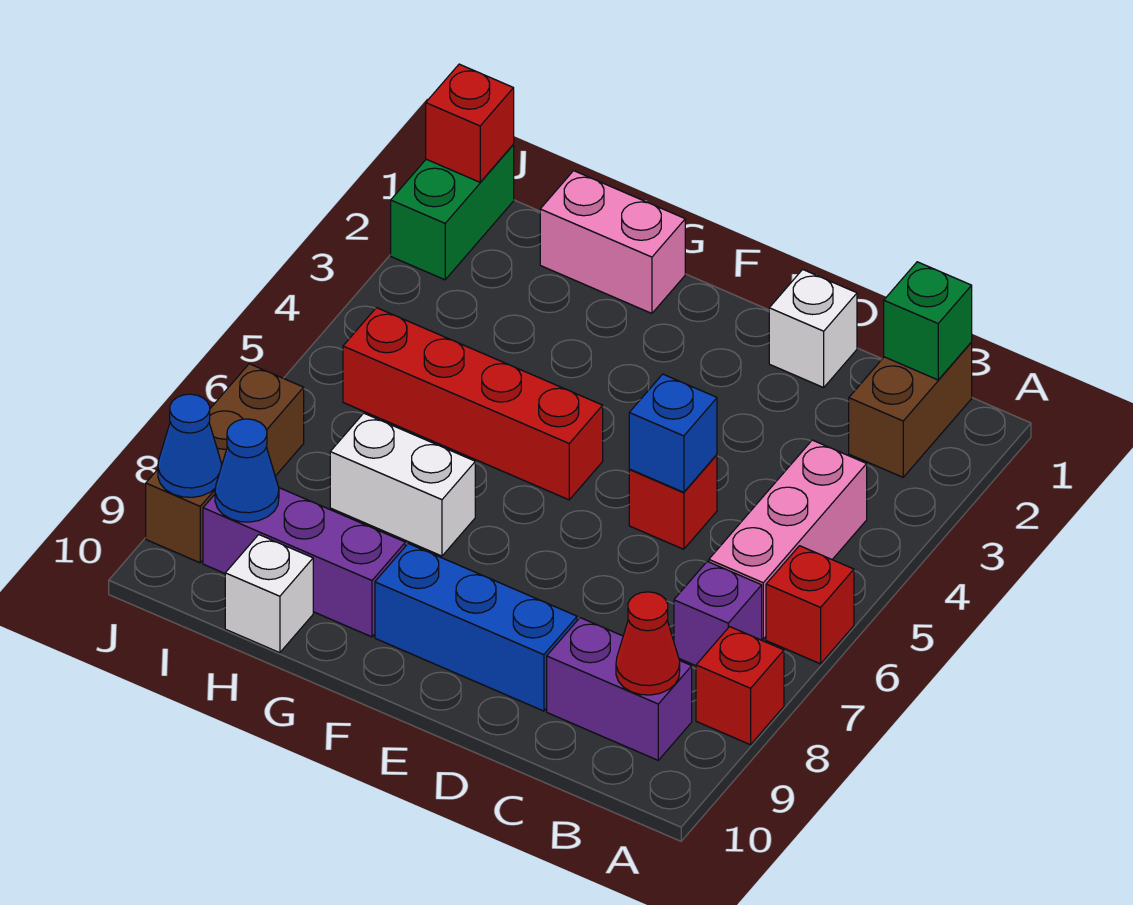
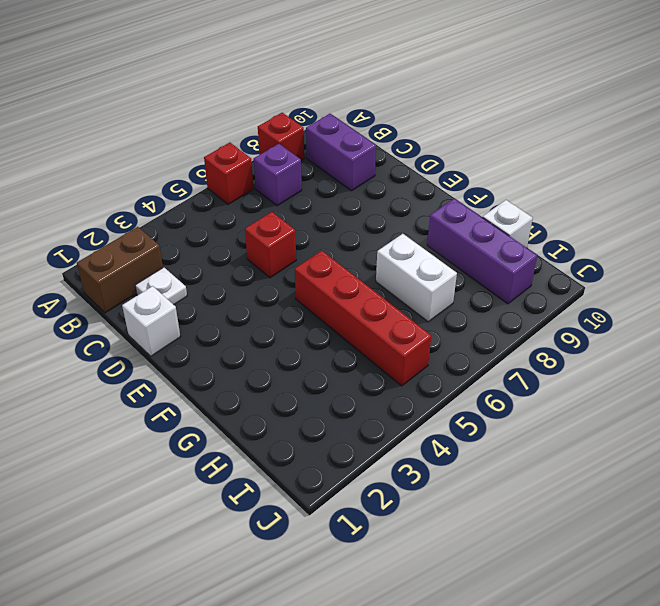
white plate C2 level 1 -> none
none -> pink brick B4:B6 level 1
none -> blue brick D9:F9 level 1
none -> pink brick G1:H1 level 1

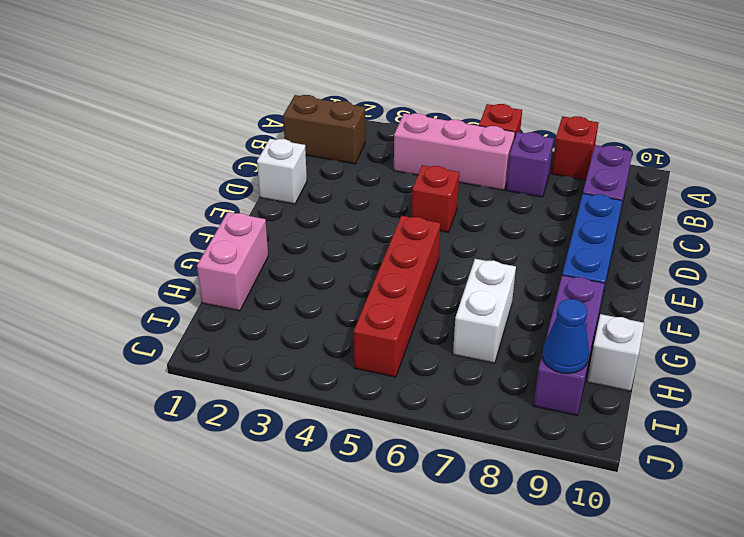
none -> green brick J1:J2 level 1
none -> brown brick J7:J9 level 1
none -> green brick B1 level 2

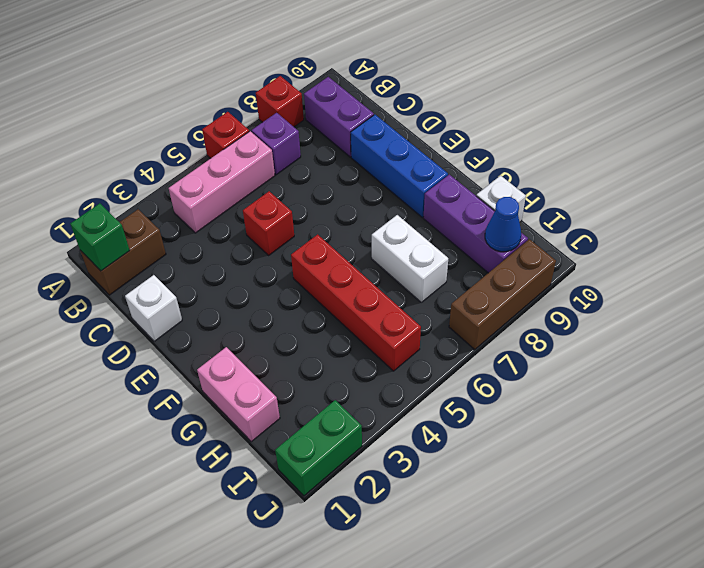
none -> red cone B9 level 2
none -> blue brick D5 level 2
none -> red brick J1 level 2

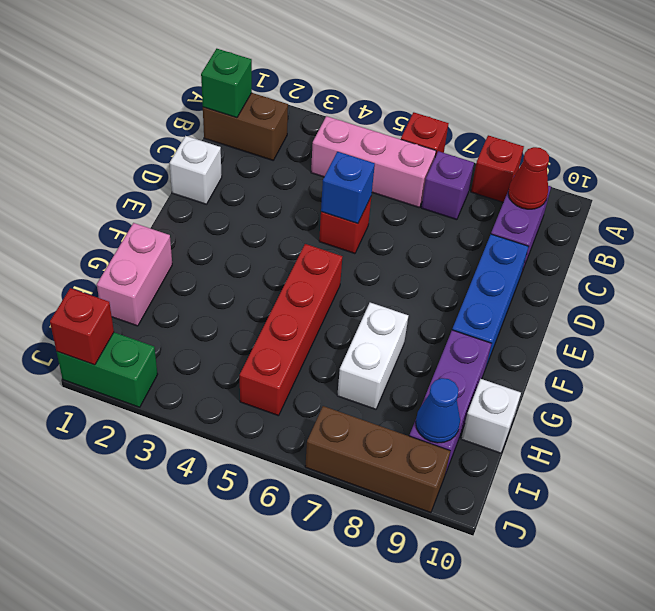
none -> blue cone J9 level 2

